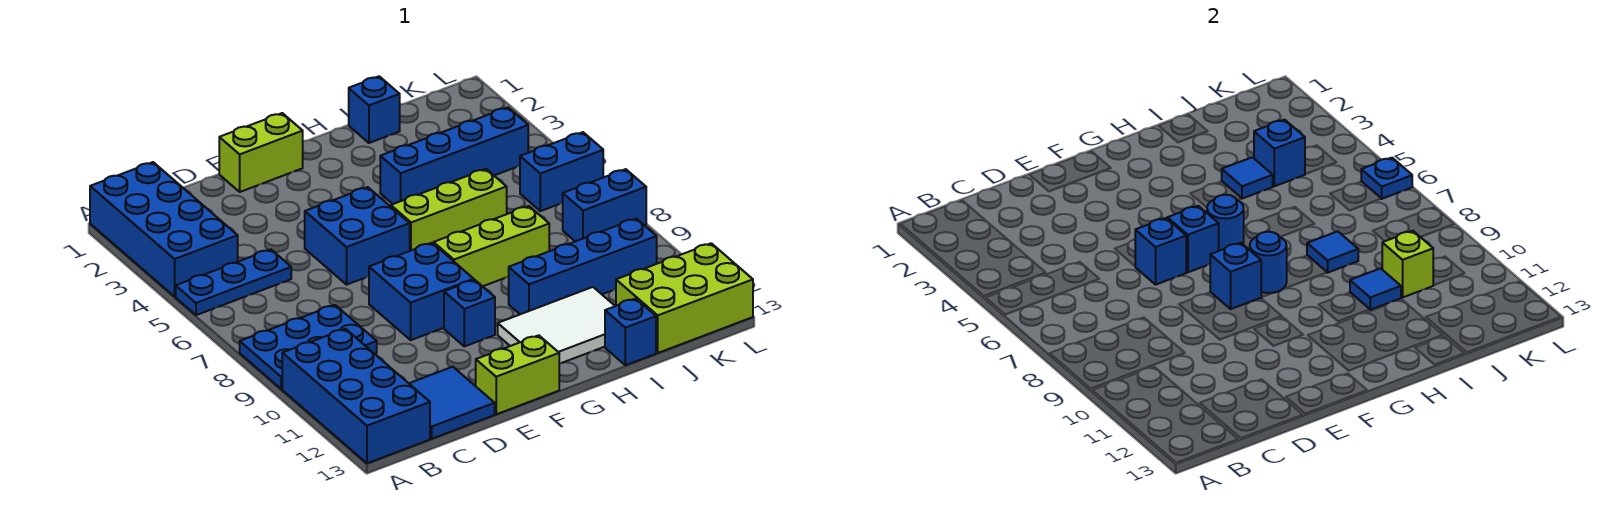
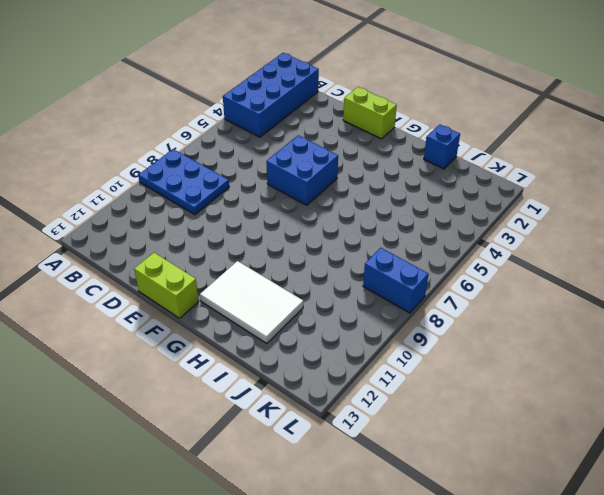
none -> blue plate A5:C5 level 1
none -> blue brick A10:B13 level 1
none -> blue tile C12:D13 level 1
none -> blue brick E8:F9 level 1

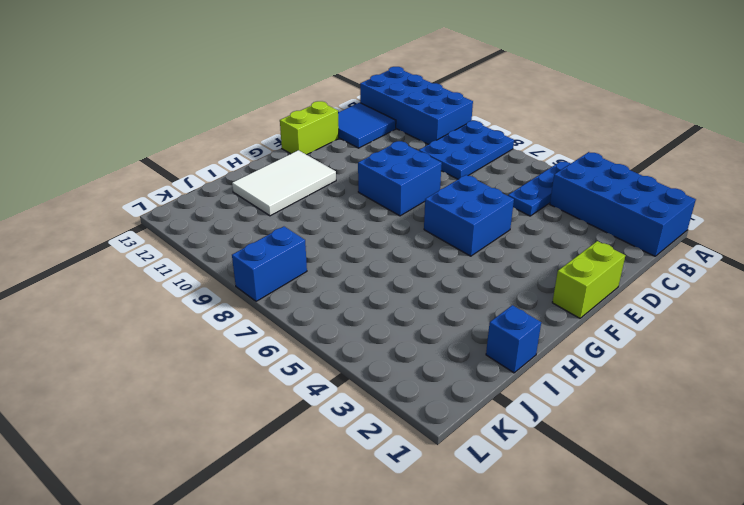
none -> blue brick F10 level 1
none -> lime brick G6:I6 level 1
none -> lime brick G8:I8 level 1
none -> blue brick H4:K4 level 1

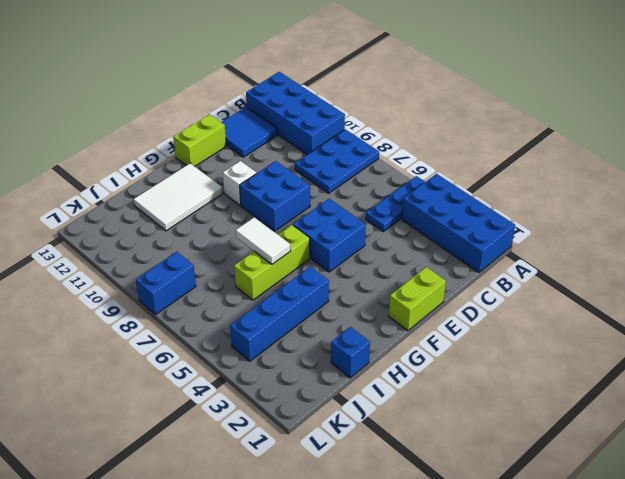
white brick F10 level 1 -> blue brick F10 level 1
white tile H6:H7 level 2 -> none
none -> lime brick G8:I8 level 1
none -> blue brick H10:K10 level 1
none -> blue brick I13 level 1
none -> lime brick J12:L13 level 1

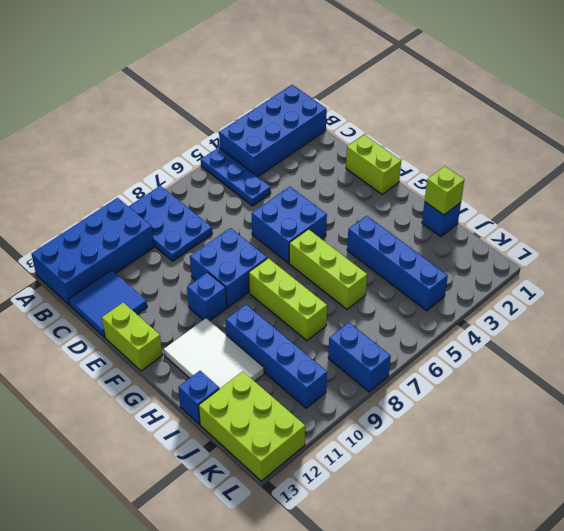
lime brick I1 level 2 -> lime brick J10 level 2
none -> blue brick K6:L6 level 1
none -> blue brick E6 level 2
none -> blue brick F6 level 2
none -> blue brick F8 level 2

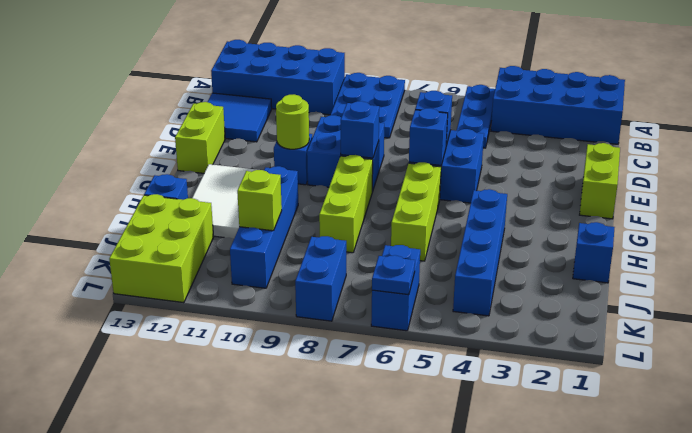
lime round brick F10 level 2 -> none
none -> blue round brick G6 level 2
none -> blue round brick G8 level 2
none -> blue tile I4 level 2
none -> blue tile I8 level 2

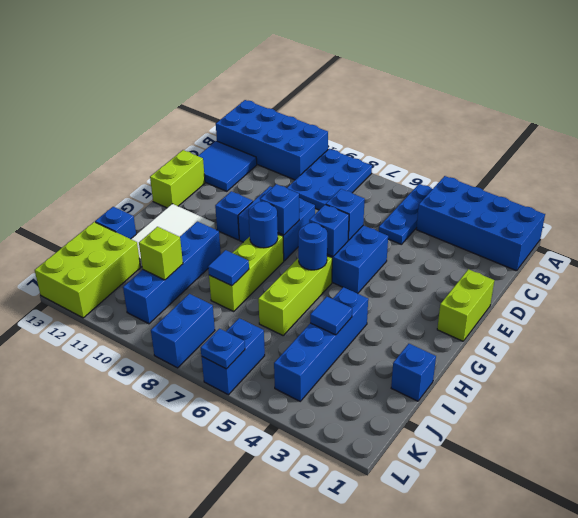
none -> blue tile I10 level 2
none -> blue brick J4 level 2

